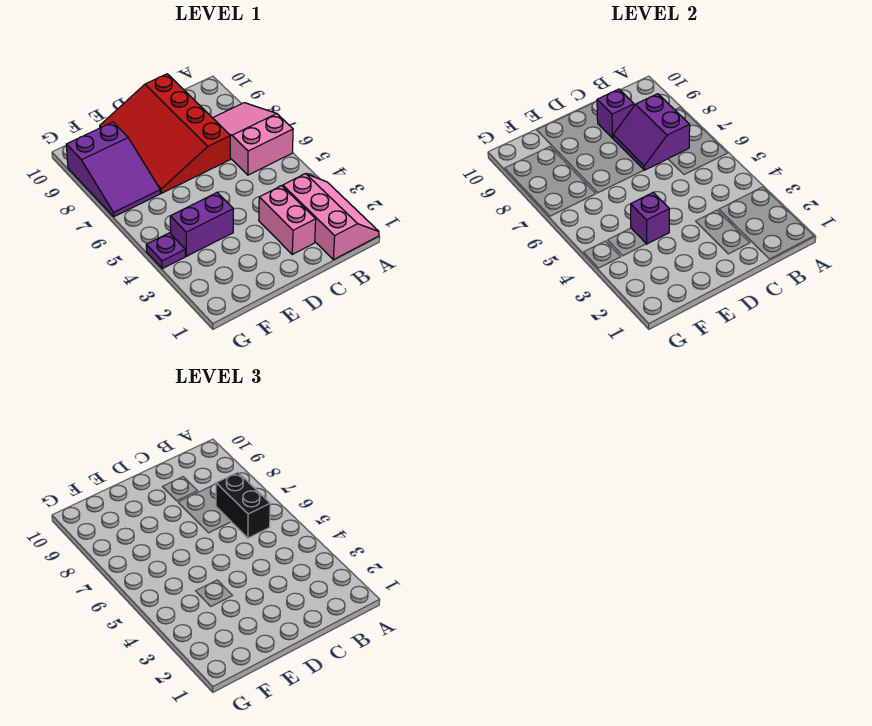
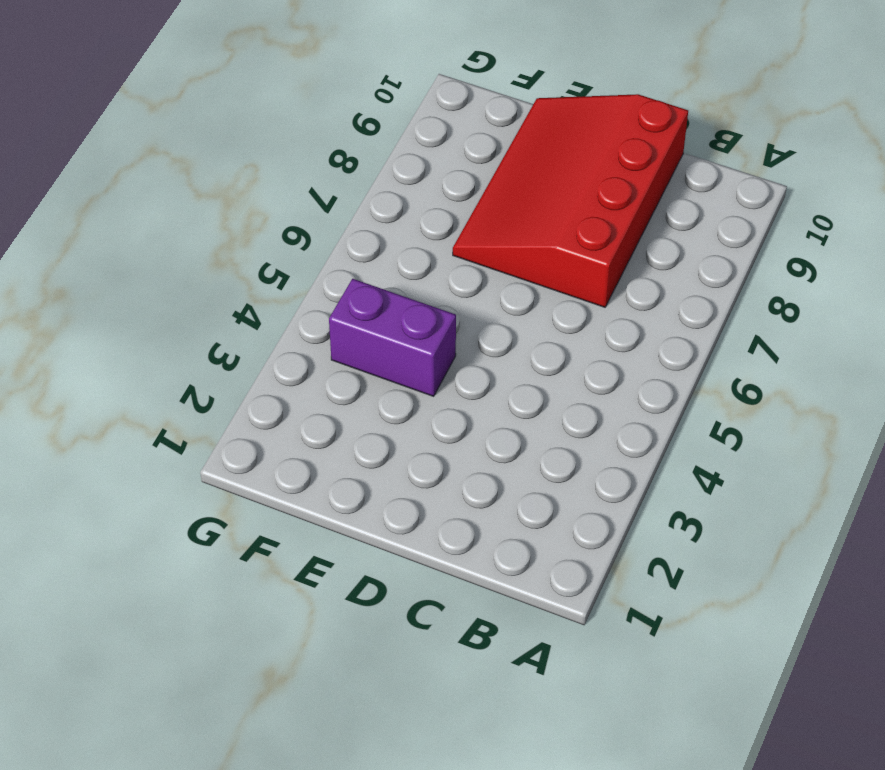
none -> pink slope A1:B3 level 1 top B
none -> pink slope A6:B8 level 1 top 6

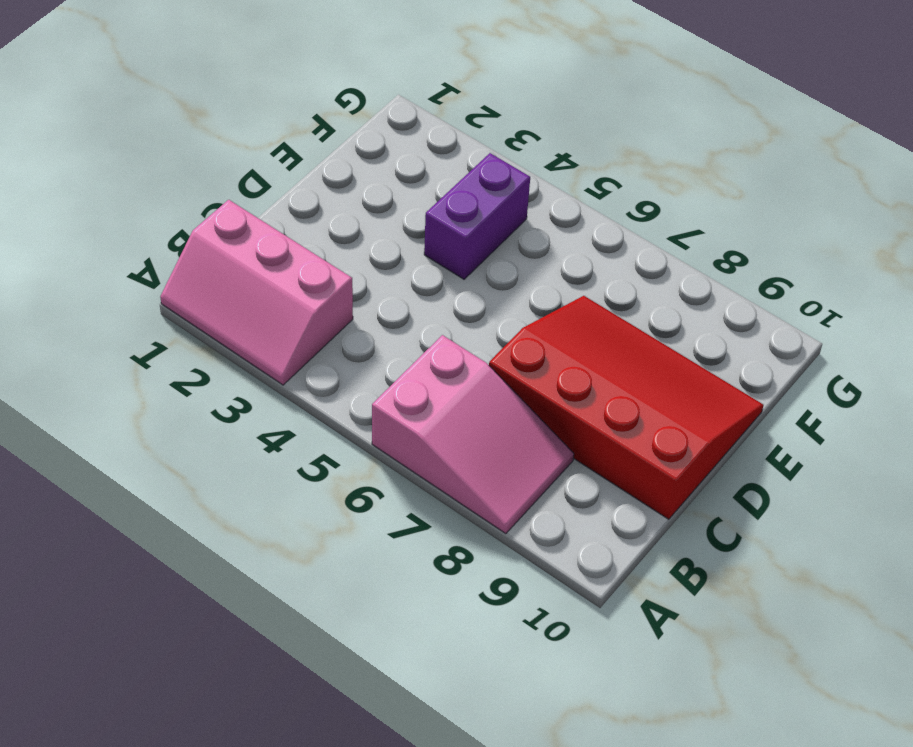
none -> pink brick C2:C3 level 1
none -> purple slope F7:G9 level 1 top 9

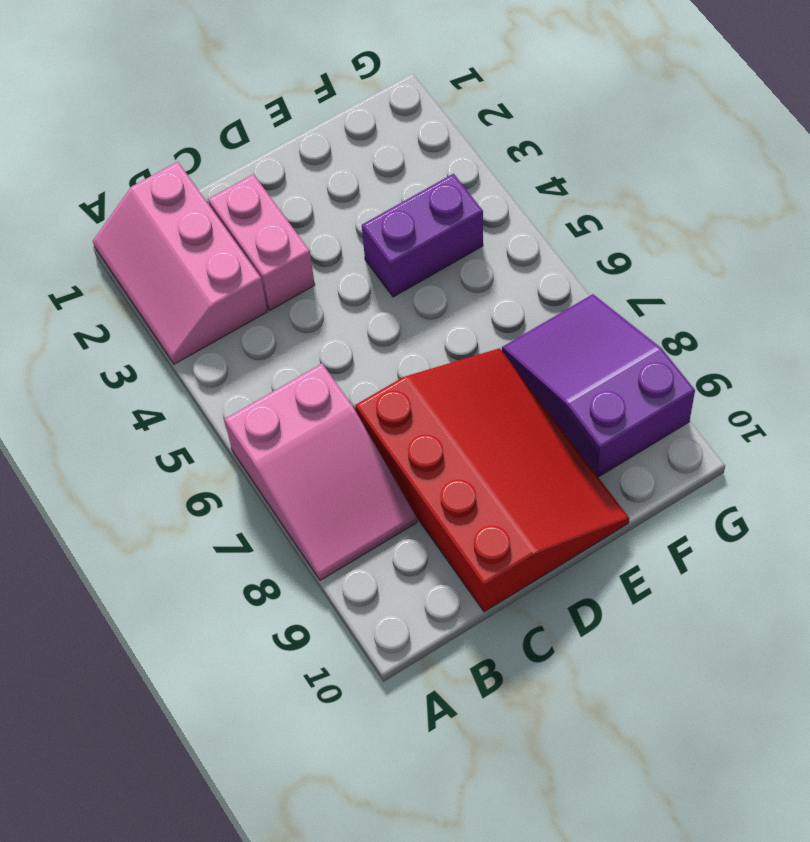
none -> purple plate G4 level 1
none -> purple slope B7:C8 level 2 top B

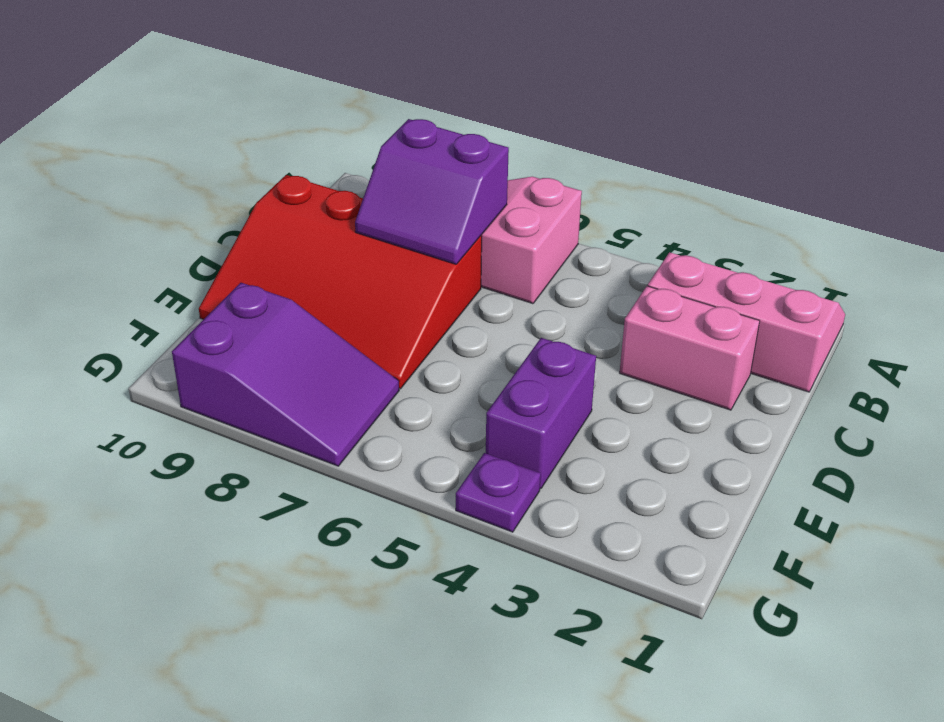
none -> purple brick C9 level 2
none -> purple brick E4 level 2

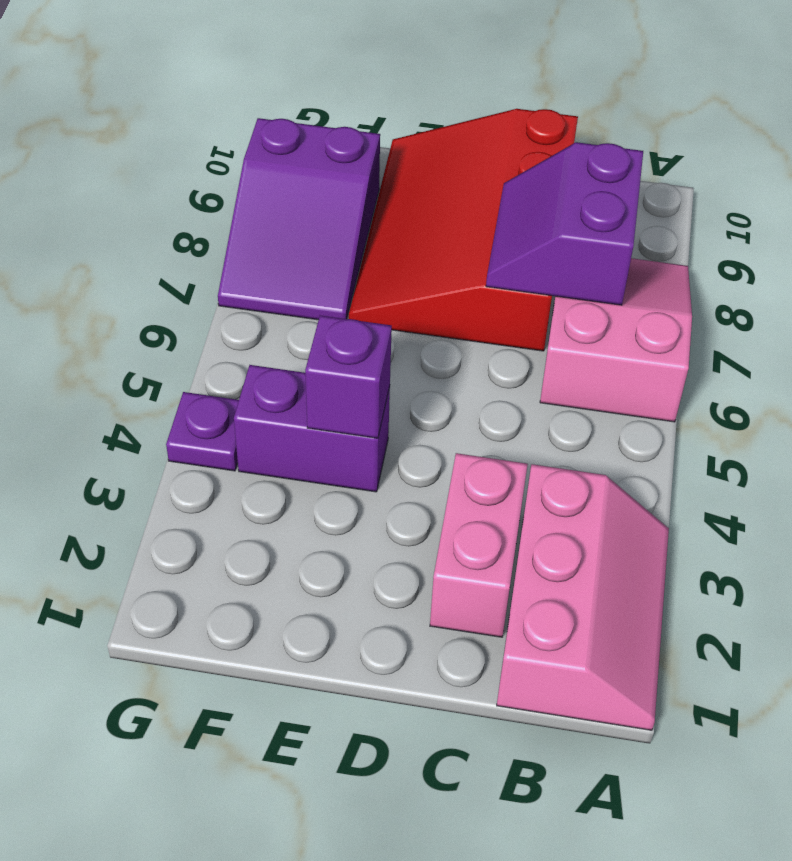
none -> purple brick C9 level 2
none -> black brick B6:B7 level 3

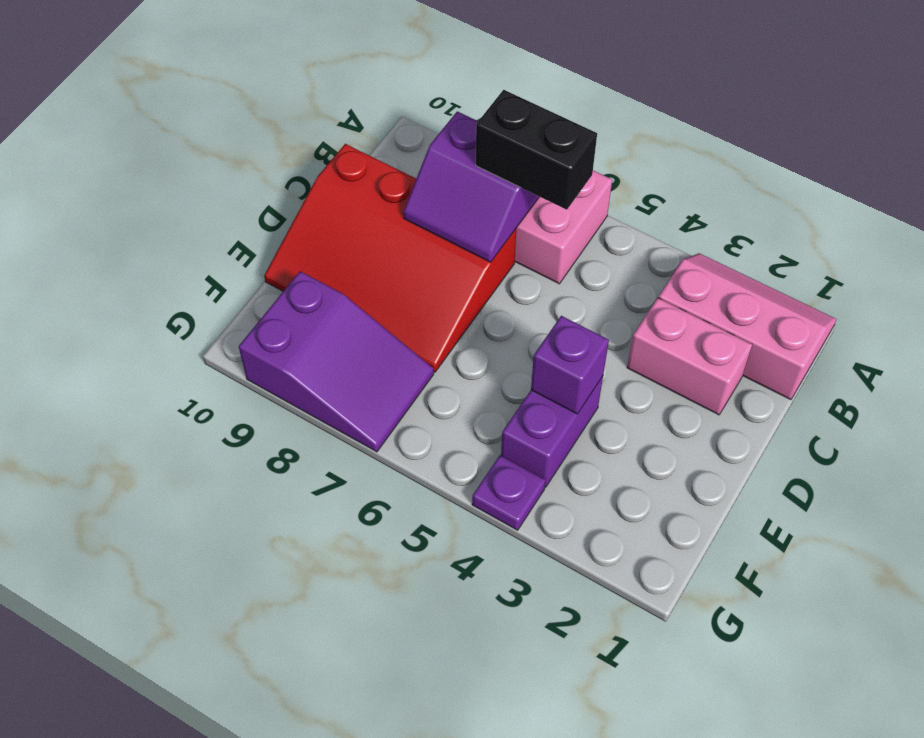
none -> purple brick C9 level 2

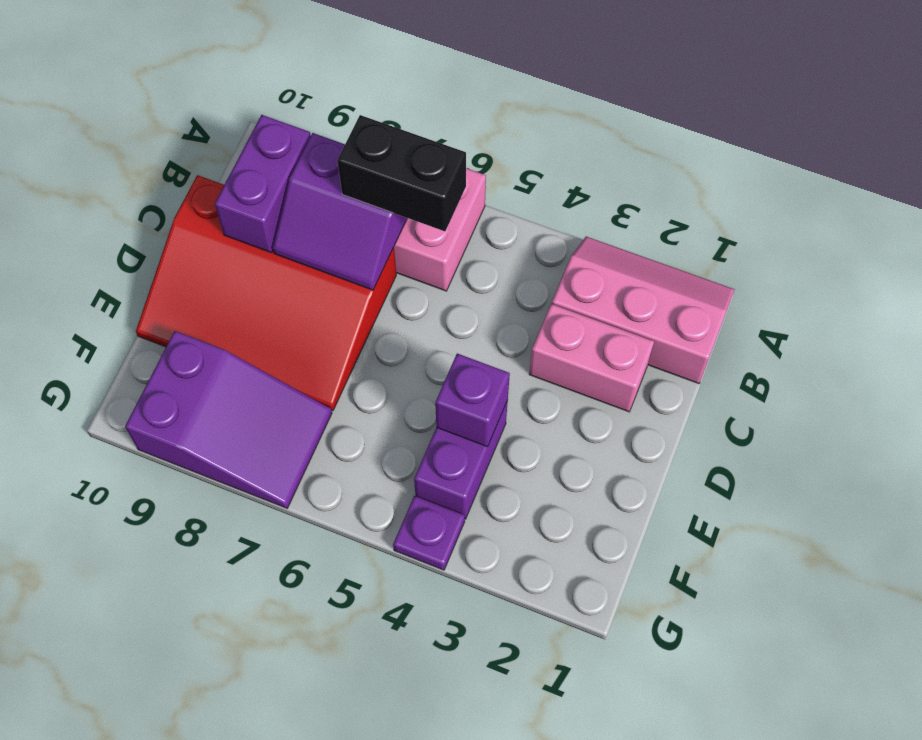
purple brick B9:C9 level 2 -> purple brick C9 level 2

